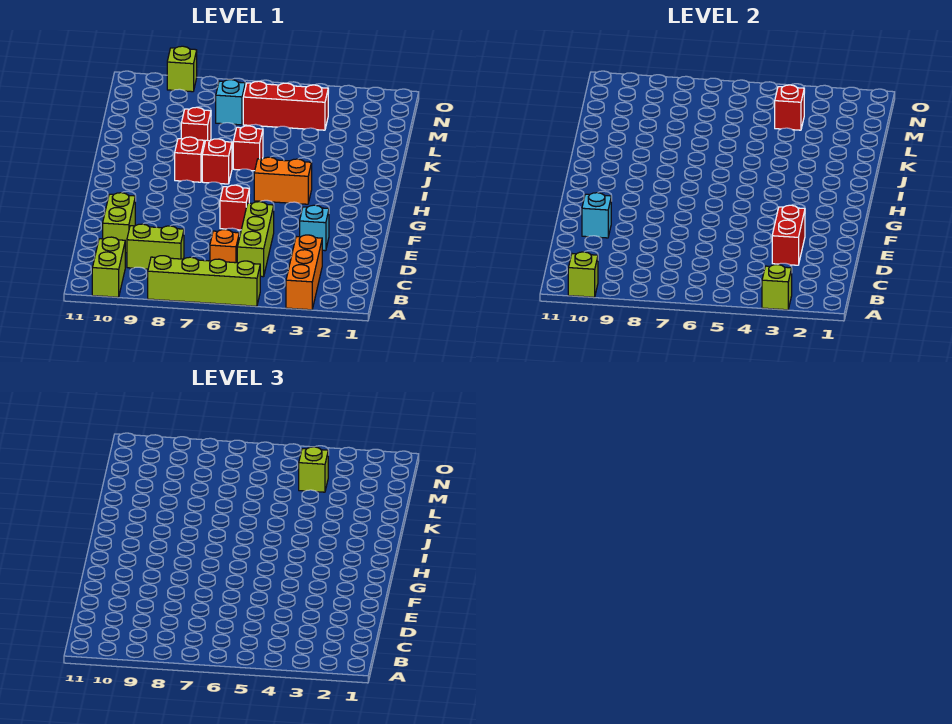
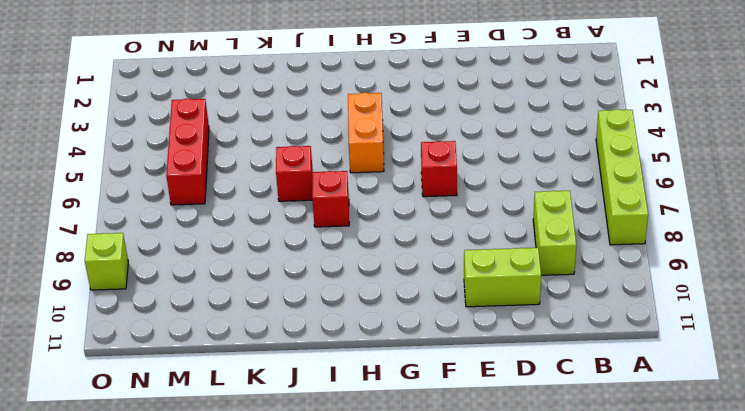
none -> orange brick A3:C3 level 1
none -> lime brick A10:B10 level 1
none -> lime brick C5:E5 level 1

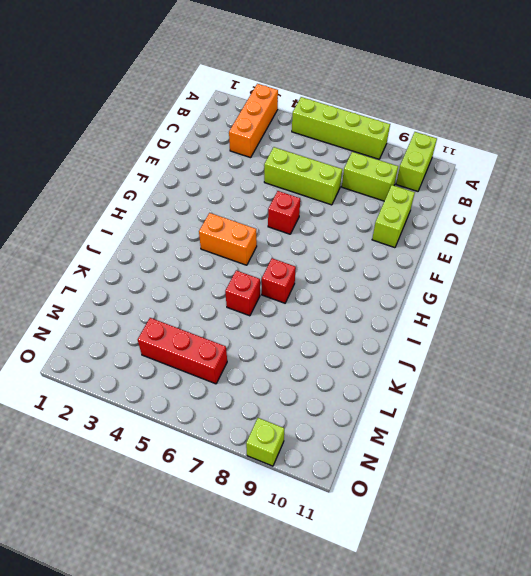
lime brick D5:D7 level 1 -> lime brick C5:E5 level 1
none -> orange brick C6 level 1
none -> cyan brick E3 level 1
none -> red brick I8 level 1

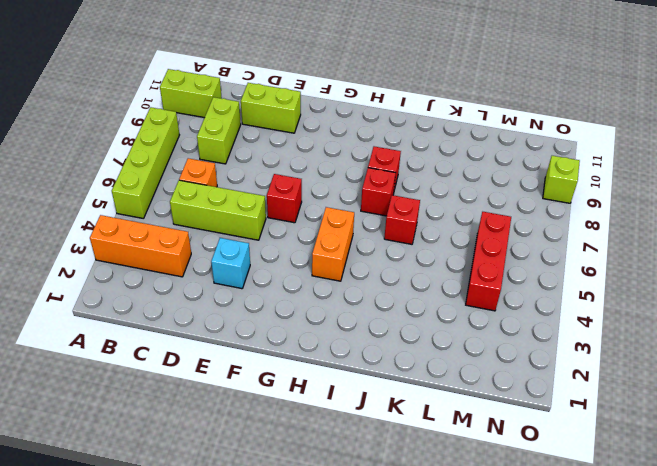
none -> red brick K8 level 1
none -> cyan brick M7 level 1
none -> lime brick A3 level 2

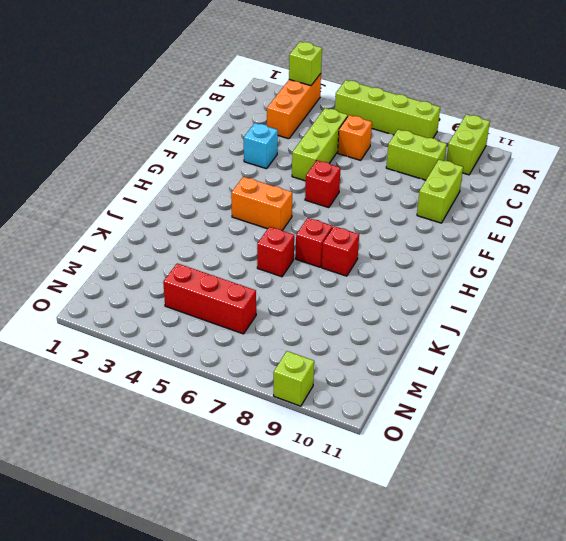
none -> red brick K8 level 1
none -> cyan brick M7 level 1
none -> lime brick A10 level 2

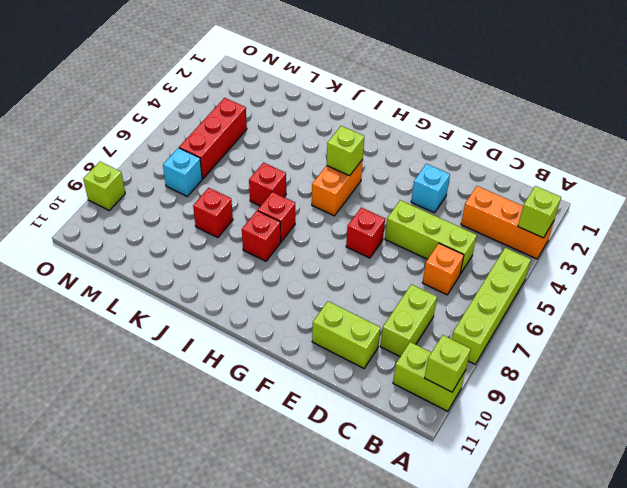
lime brick H4 level 2 -> lime brick M4 level 3
none -> red brick D3:E3 level 2
none -> cyan brick E10 level 2
none -> red brick M4 level 2

